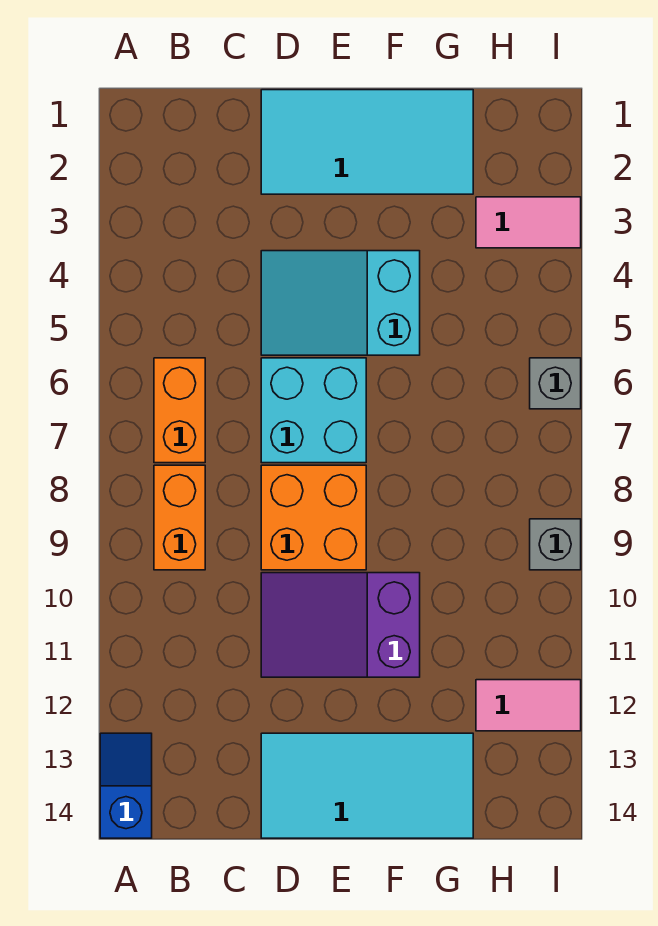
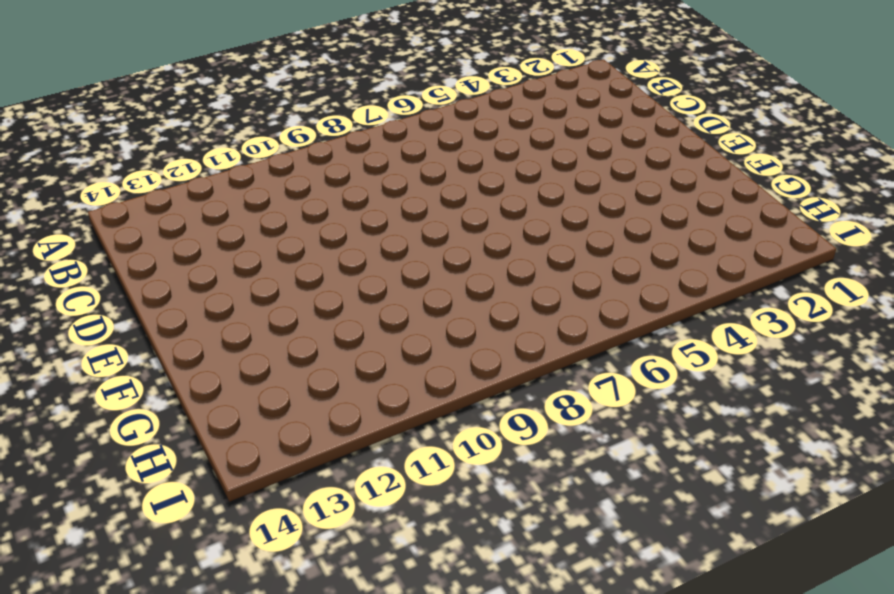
none -> blue slope A13:A14 level 1 top 14
none -> orange brick B6:B7 level 1
none -> orange brick B8:B9 level 1

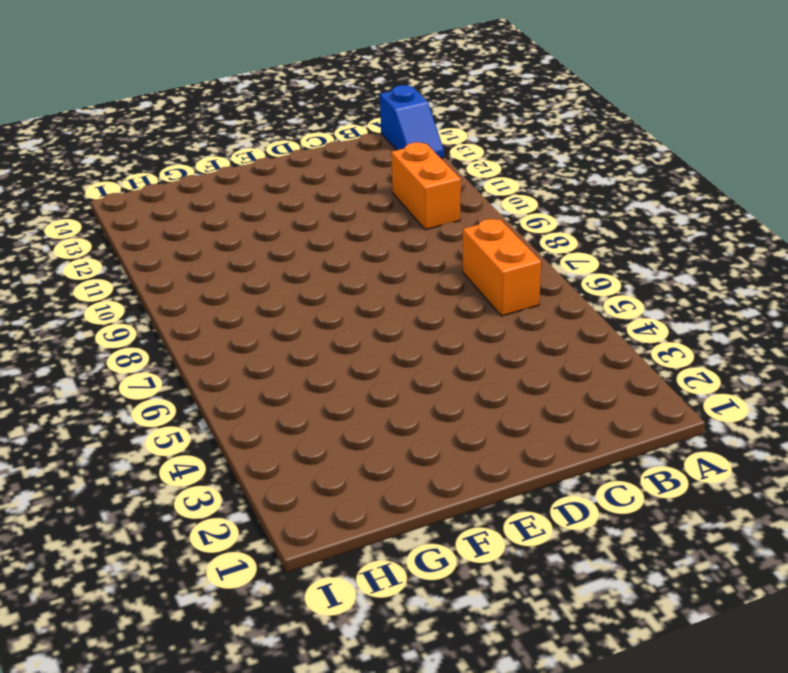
orange brick B10:B11 level 1 -> orange brick B8:B9 level 1
none -> cyan tile D1:G2 level 1
none -> cyan slope D4:F5 level 1 top F
none -> cyan brick D6:E7 level 1

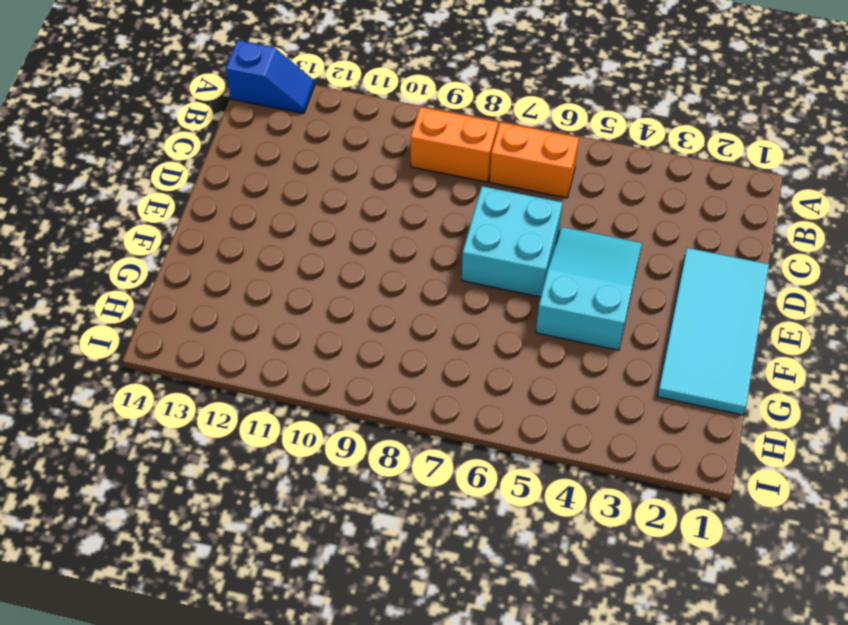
none -> orange brick D8:E9 level 1
none -> purple slope D10:F11 level 1 top F
none -> cyan tile D13:G14 level 1

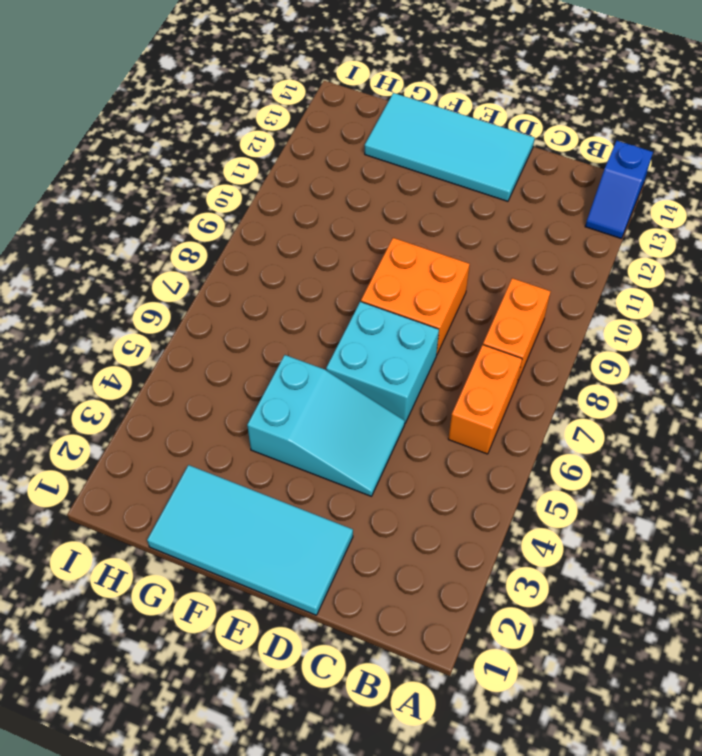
none -> purple slope D10:F11 level 1 top F
none -> pink tile H3:I3 level 1
none -> pink tile H12:I12 level 1

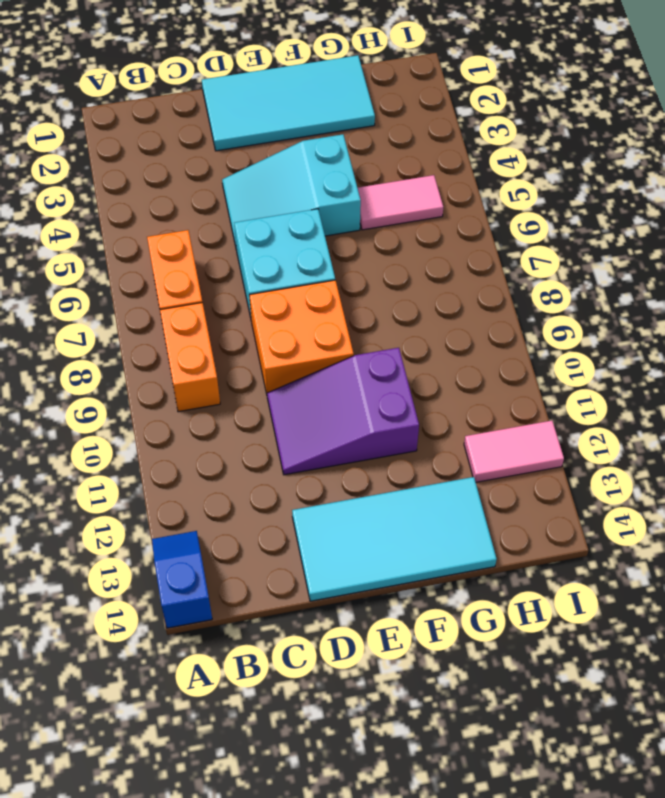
pink tile G5:H5 level 1 -> pink tile H3:I3 level 1
none -> grey brick I6 level 1
none -> grey brick I9 level 1

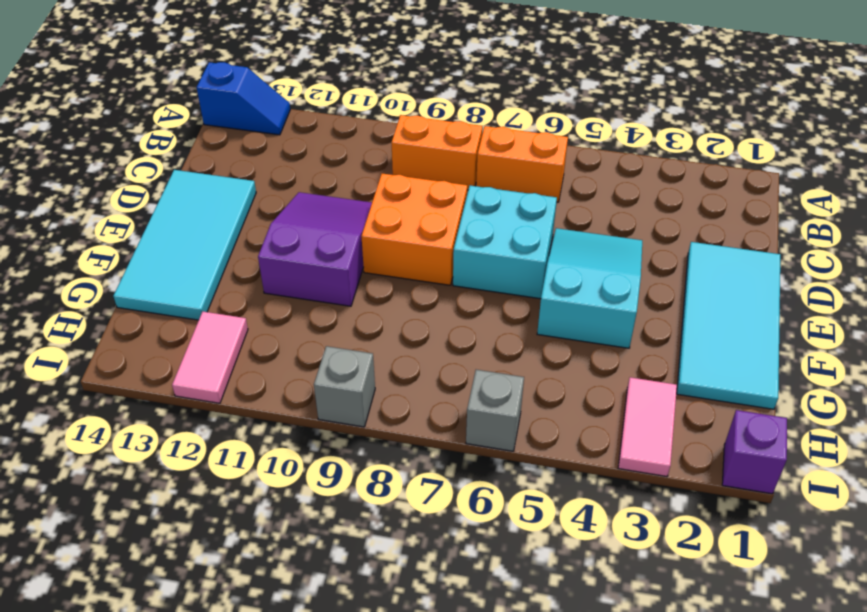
purple brick I1 level 1 -> none

